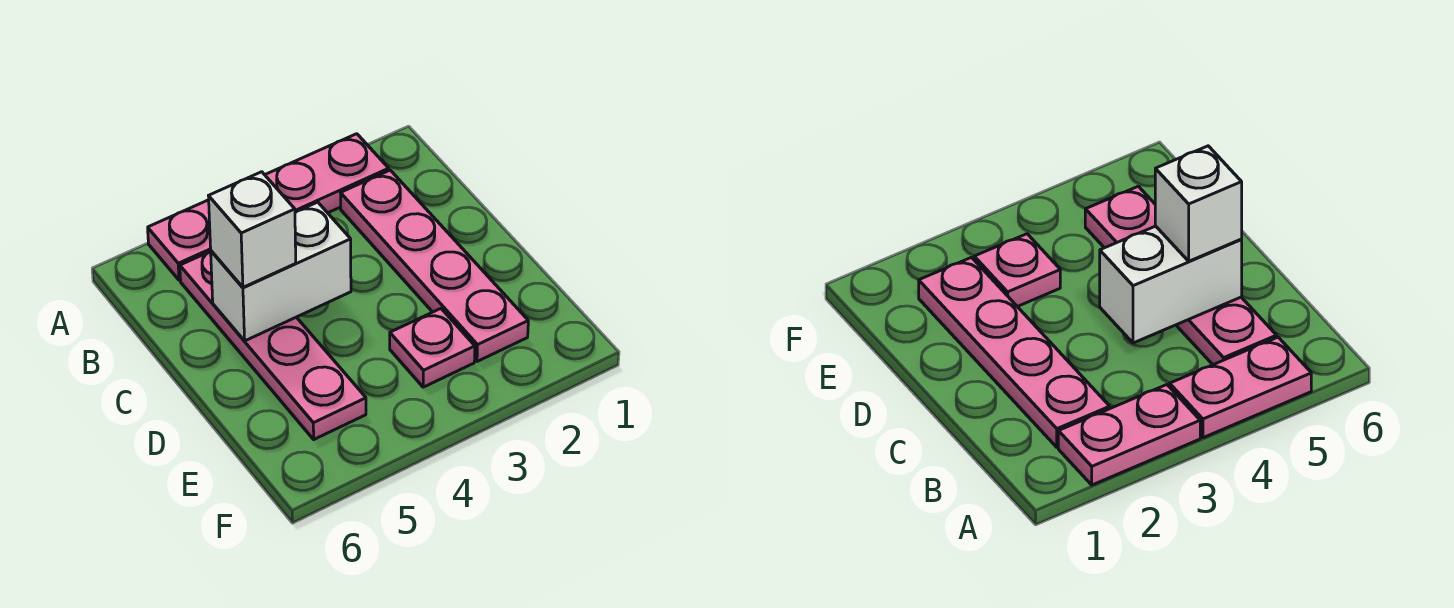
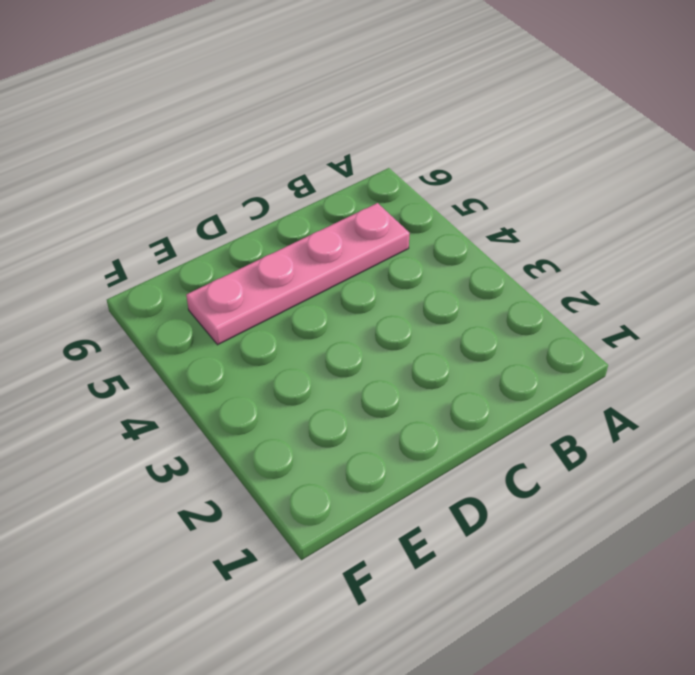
none -> pink plate A2:A3 level 1
none -> pink plate A4:A5 level 1

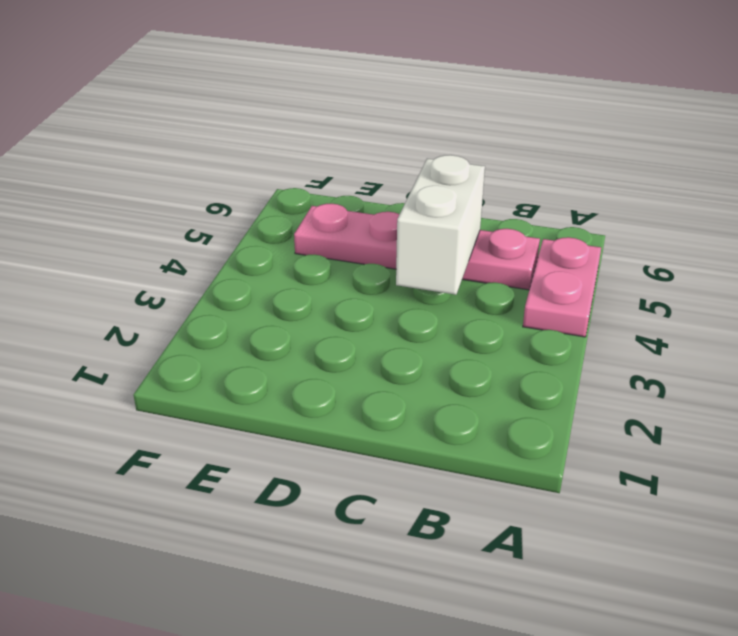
none -> pink plate A2:A3 level 1
none -> pink plate B2:E2 level 1

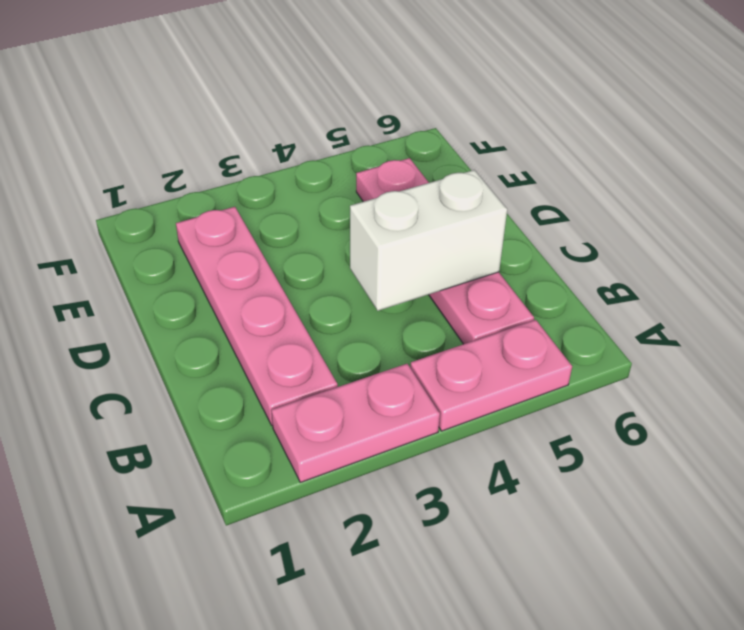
none -> pink plate E3 level 1
none -> white brick C5 level 3

